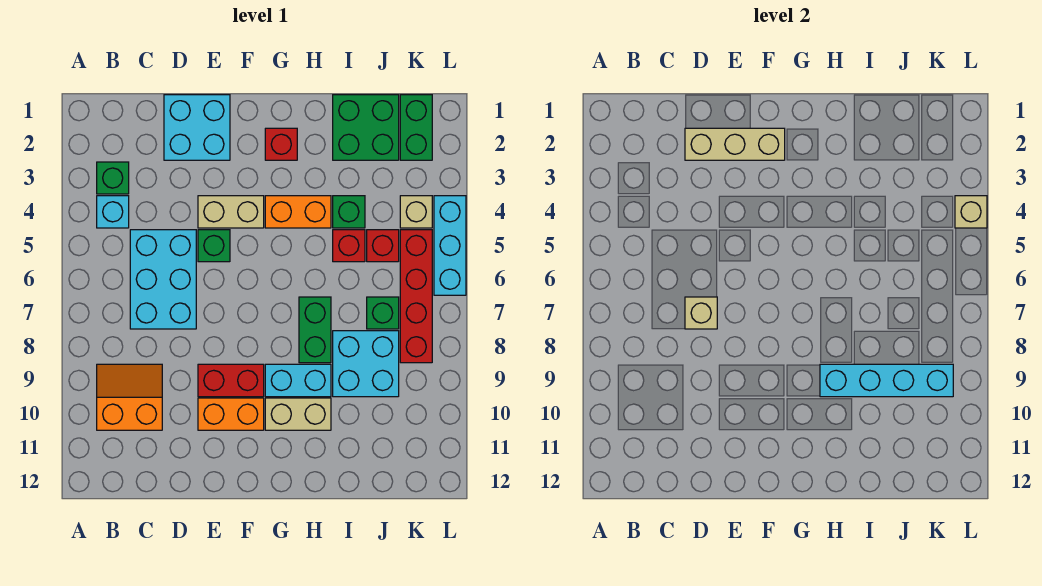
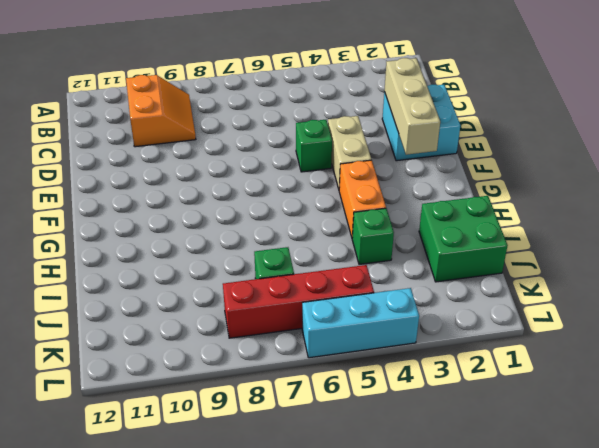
none -> green brick B3 level 1
none -> cyan brick B4 level 1
none -> cyan brick C5:D7 level 1

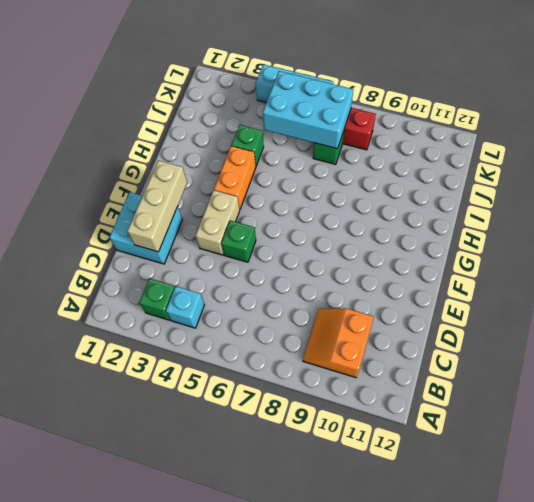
cyan brick J5:K7 level 2 -> cyan brick C5:D7 level 1
none -> red brick E9:F9 level 1
none -> orange brick E10:F10 level 1
none -> red brick G2 level 1

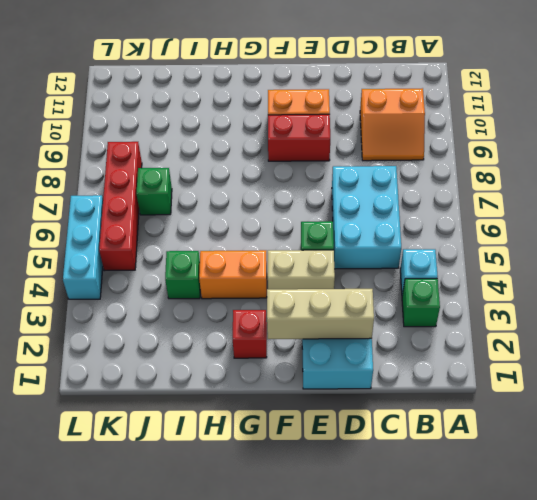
none -> cyan brick G9:H9 level 1
none -> tan brick G10:H10 level 1
none -> green brick H7:H8 level 1

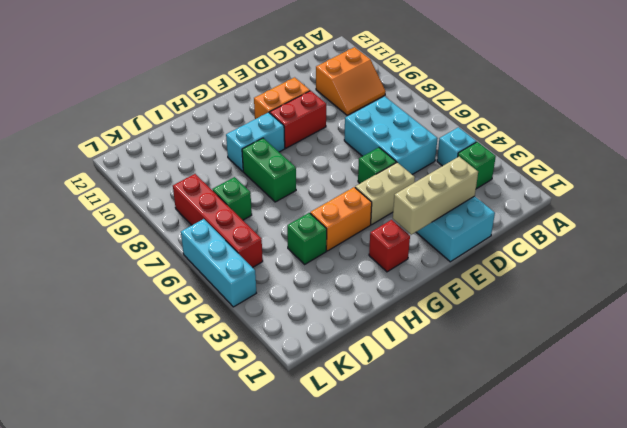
none -> tan brick G10:H10 level 1
none -> green brick I1:J2 level 1
none -> red brick I5 level 1

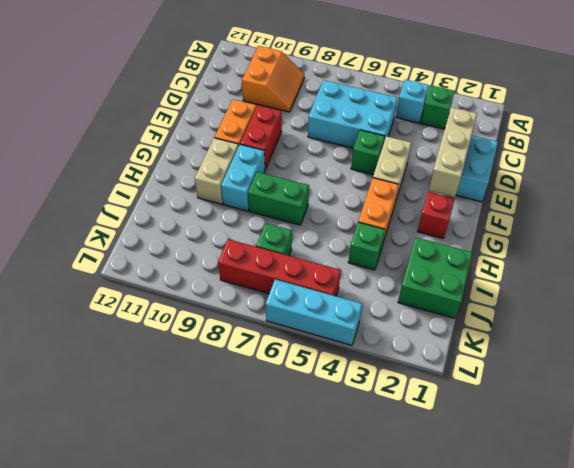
none -> red brick I5 level 1
none -> cyan brick I8:J9 level 1
none -> red brick J5 level 1

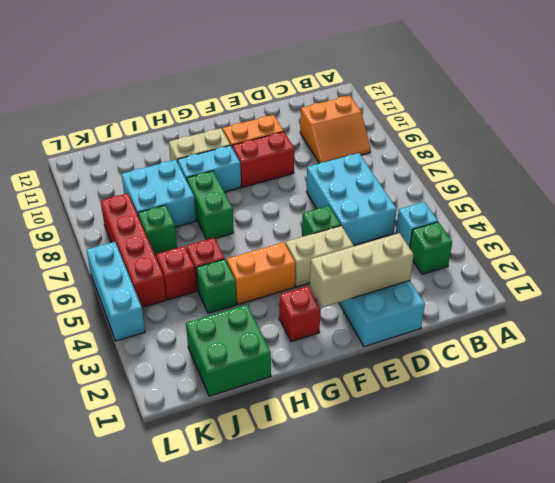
none -> green brick K1:K2 level 1
none -> tan brick K4 level 1
none -> tan brick D7 level 2

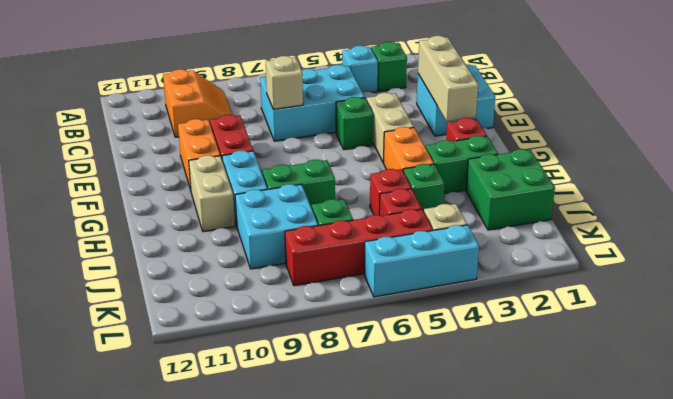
green brick H2:H3 level 1 -> green brick K1:K2 level 1
none -> cyan brick H9:K9 level 2
none -> tan brick L4 level 2

